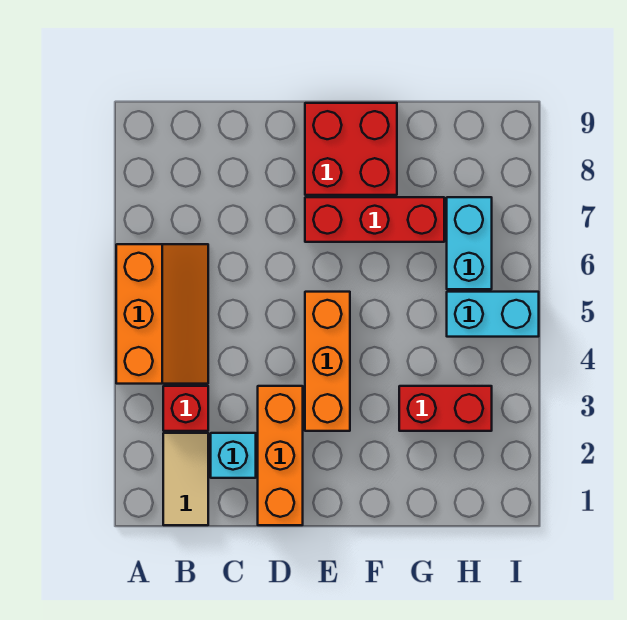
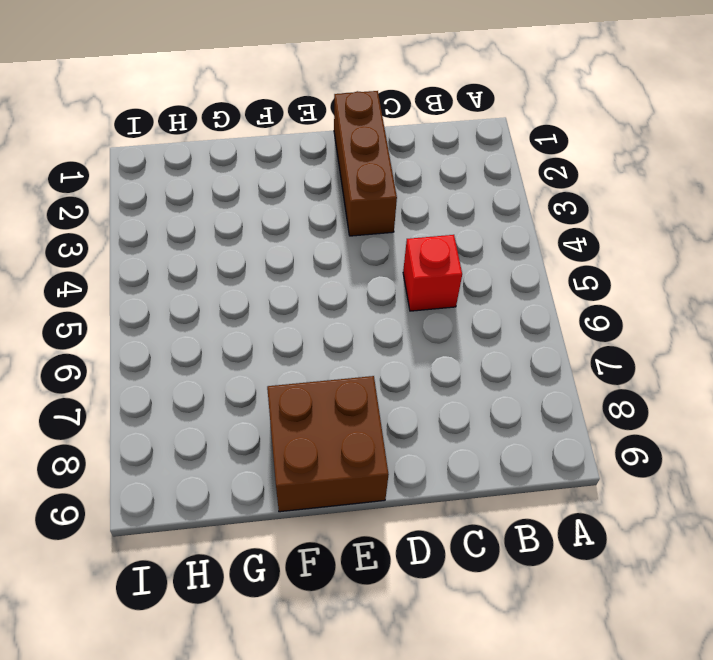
red brick C5 level 1 -> red brick B3 level 1
brown brick D1:D3 level 1 -> orange brick D1:D3 level 1
brown brick E8:F9 level 1 -> red brick E8:F9 level 1
none -> orange slope A4:B6 level 1 top A
none -> tan tile B1:B2 level 1

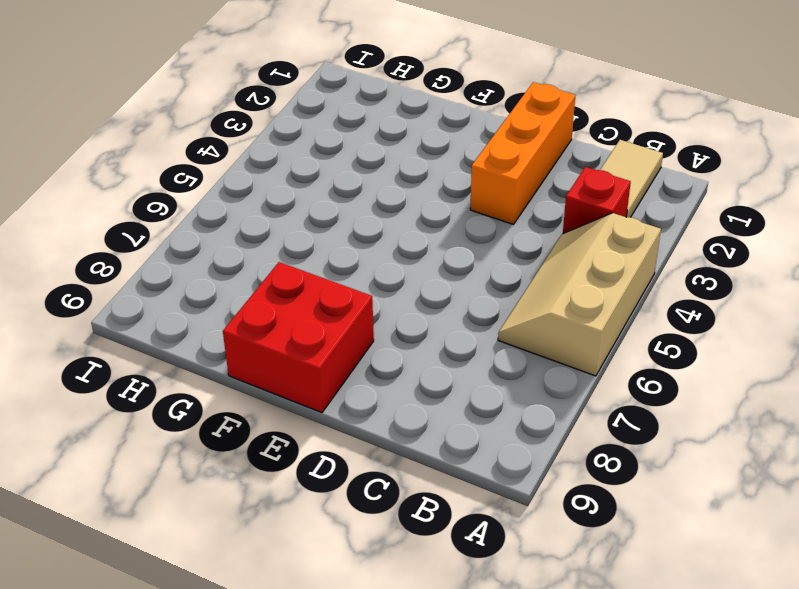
tan slope A4:B6 level 1 top A -> orange slope A4:B6 level 1 top A
none -> cyan brick C2 level 1
none -> orange brick E3:E5 level 1

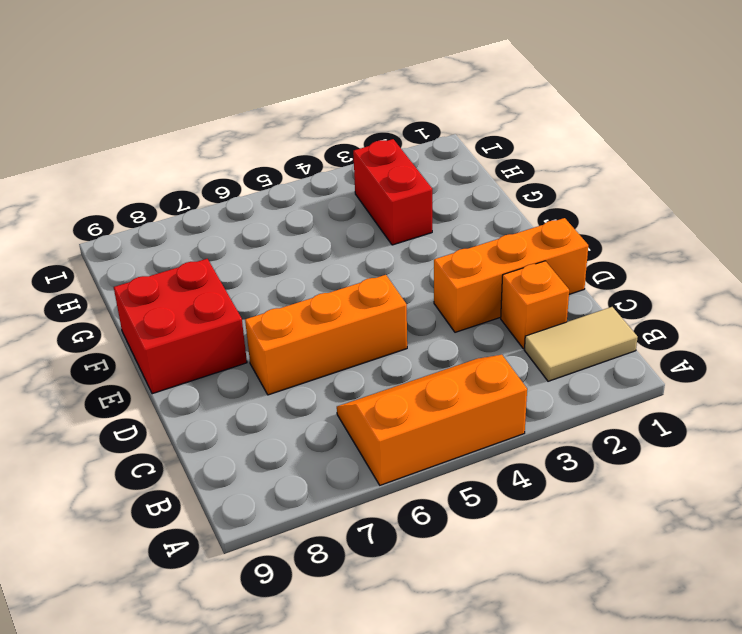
orange brick C2 level 1 -> cyan brick C2 level 1
orange brick D5:D7 level 1 -> orange brick E3:E5 level 1
none -> red brick B3 level 1
none -> red brick E7:G7 level 1

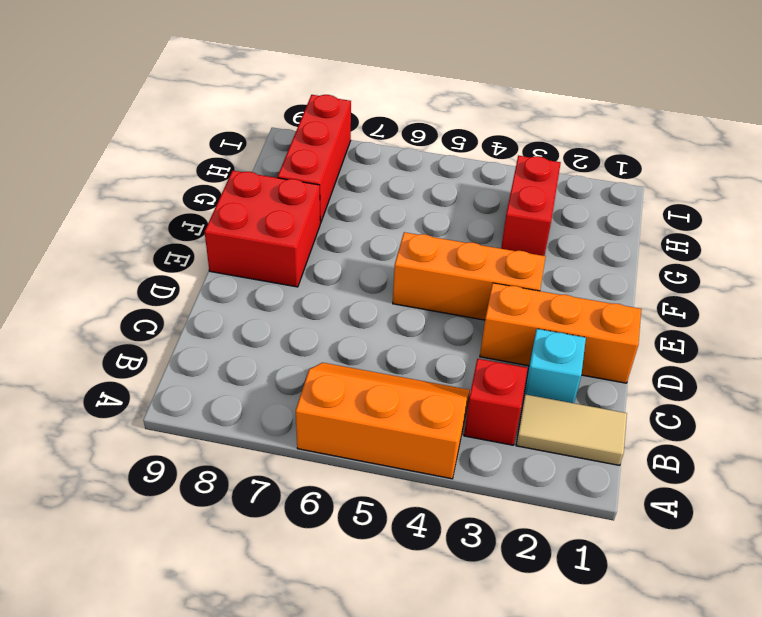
red brick G8:I8 level 1 -> red brick E7:G7 level 1
none -> cyan brick H5:I5 level 1
none -> cyan brick H6:H7 level 1

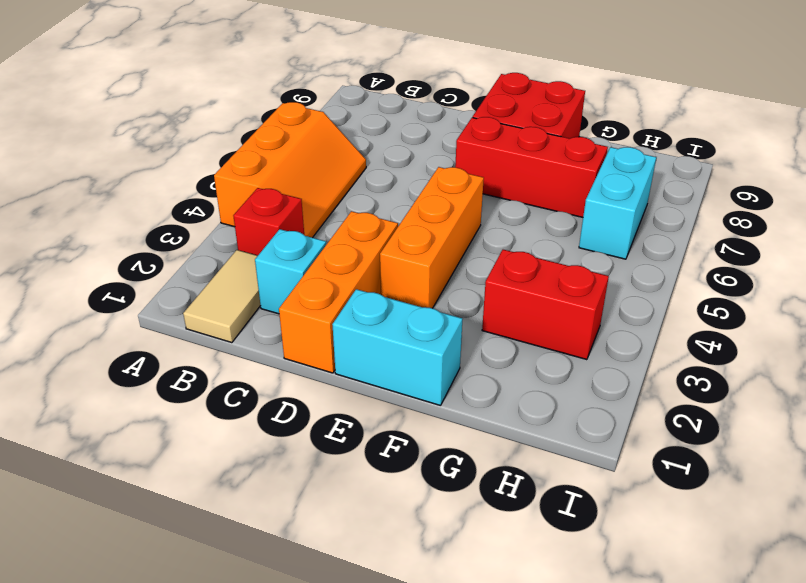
cyan brick E1:F1 level 1 -> cyan brick H5:I5 level 1

